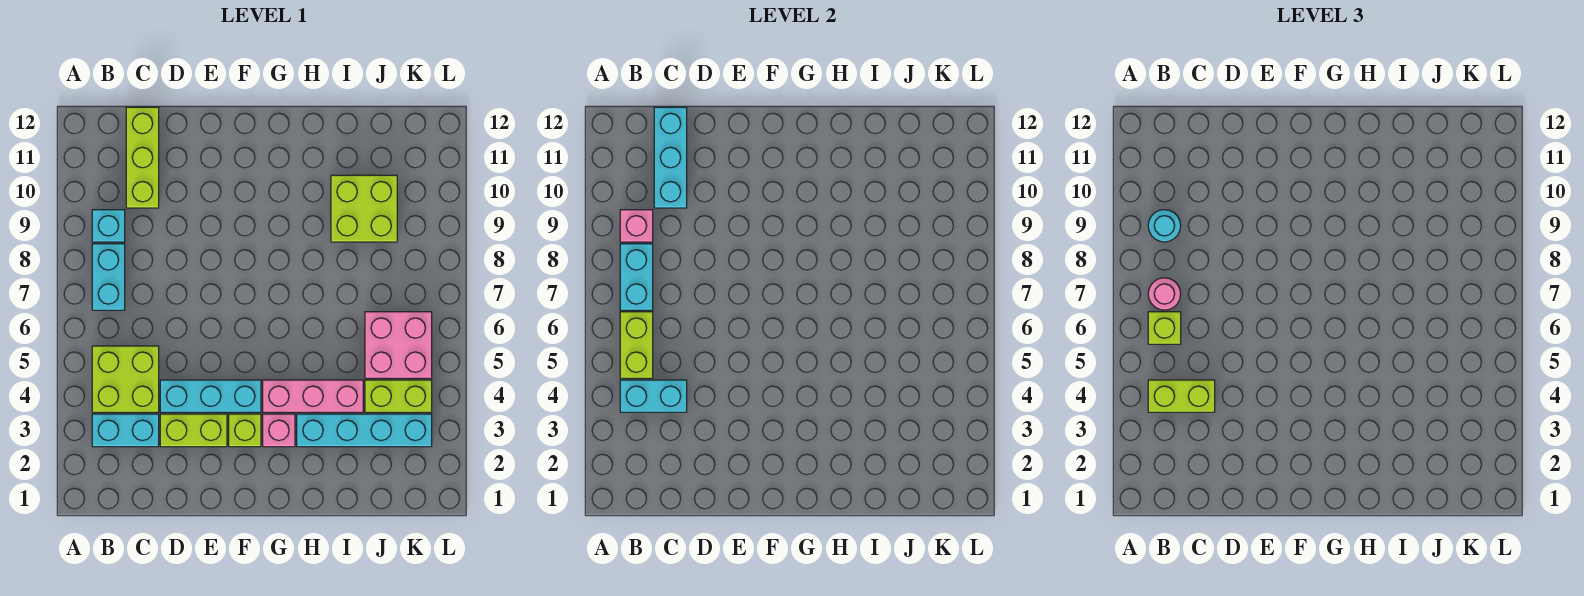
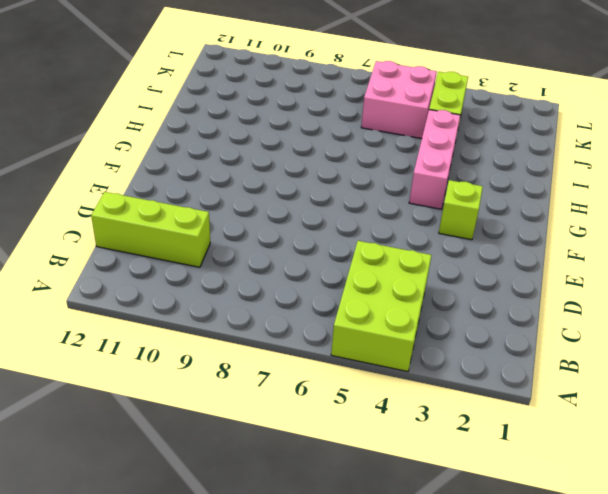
lime brick A4:C5 level 1 -> lime brick B4:C5 level 1
none -> cyan brick B3:C3 level 1
none -> cyan brick B7:B8 level 1
none -> cyan brick B9 level 1

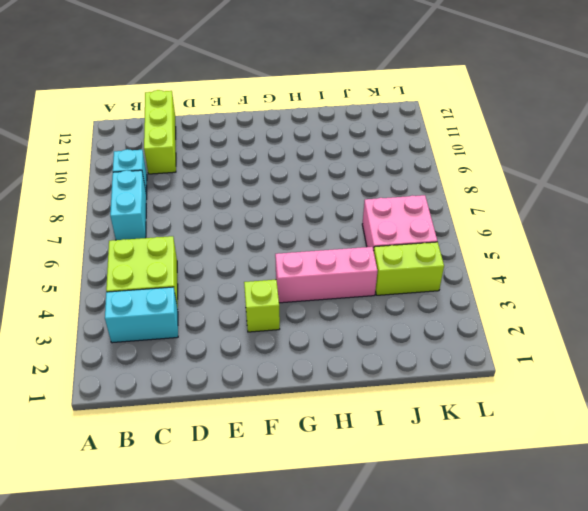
none -> lime brick D3:E3 level 1
none -> cyan brick D4:F4 level 1
none -> pink brick G3 level 1

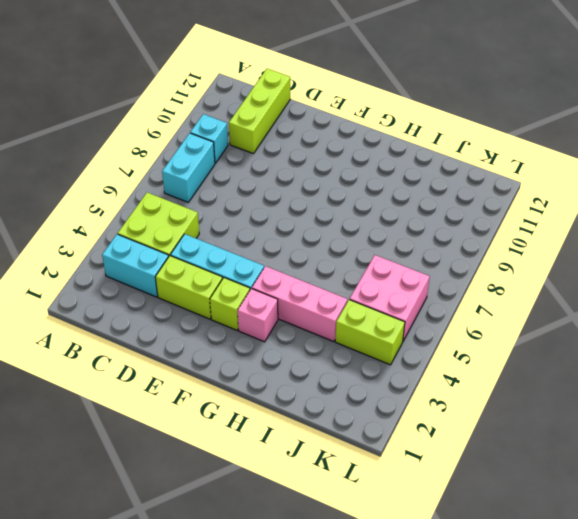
none -> cyan brick H3:K3 level 1
none -> lime brick I9:J10 level 1
none -> cyan brick B4:C4 level 2

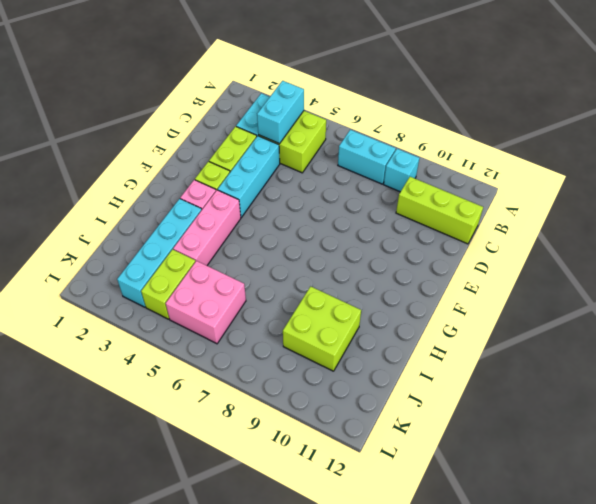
none -> lime brick B5:B6 level 2
none -> cyan brick B7:B8 level 2
none -> pink brick B9 level 2

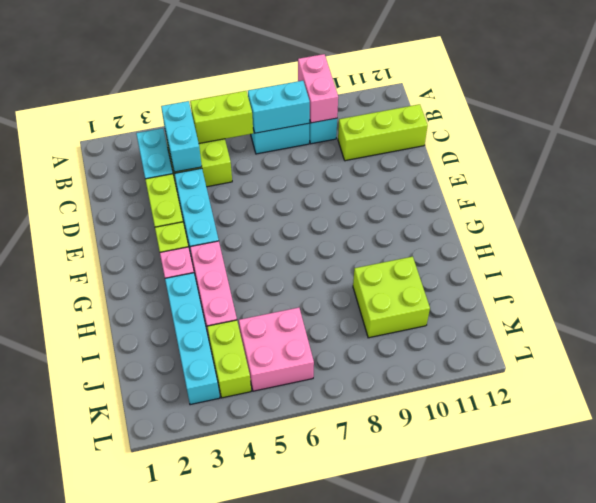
pink brick A9:B9 level 2 -> pink brick B9 level 2
none -> cyan brick C10:C12 level 2
none -> lime brick B4:C4 level 3
none -> lime brick B6 level 3

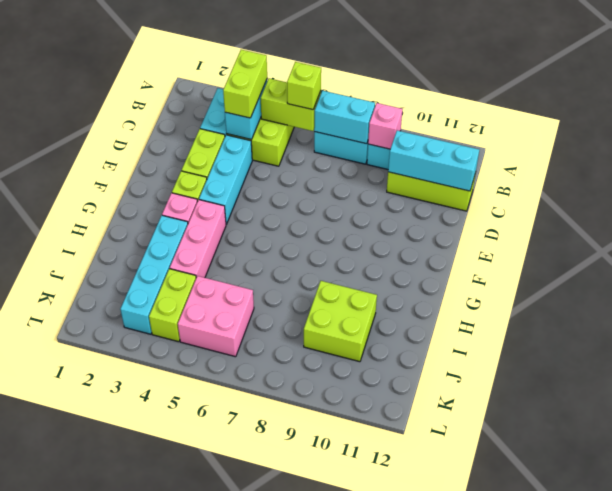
none -> pink round brick B7 level 3
none -> cyan round brick B9 level 3

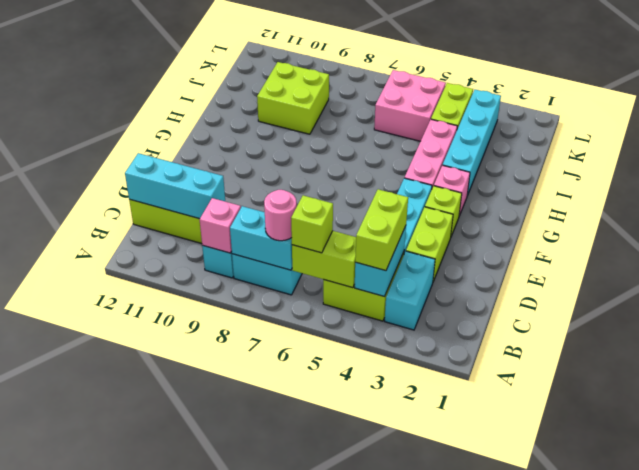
none -> cyan round brick B9 level 3

